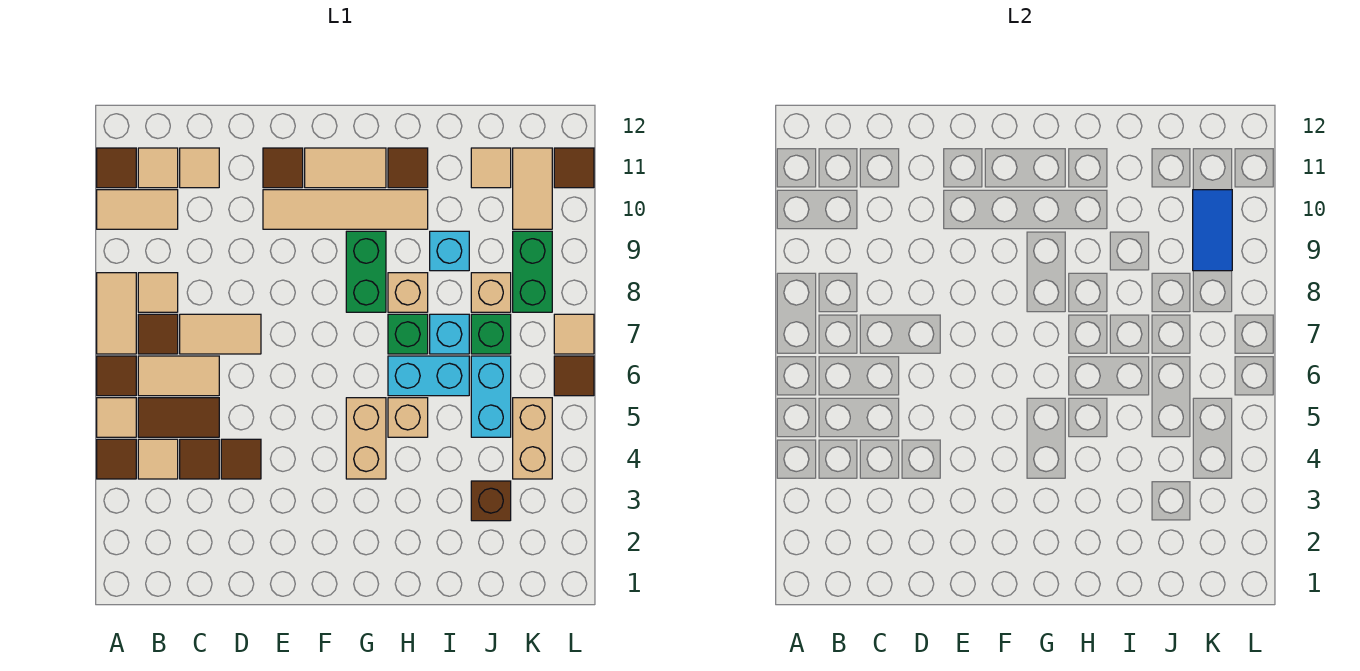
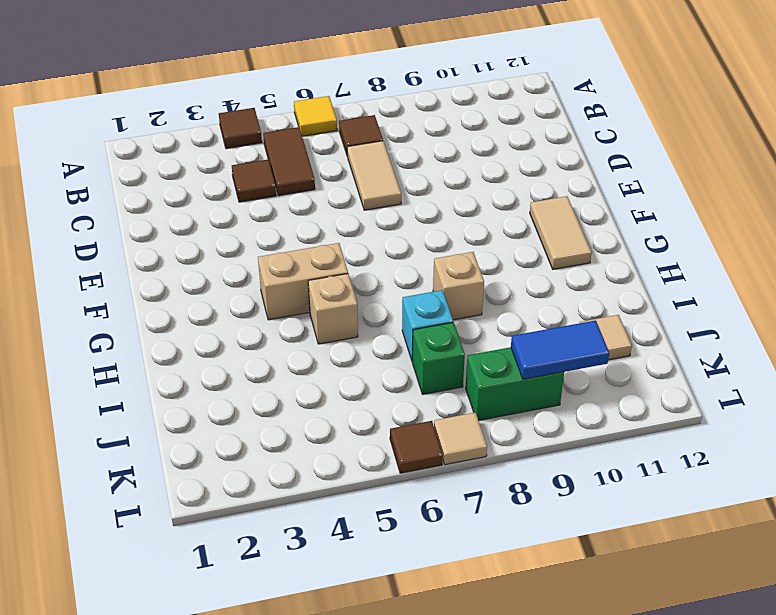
yellow tile A6 level 1 -> brown tile A6 level 1
none -> tan tile A5 level 1
none -> tan tile A7:A8 level 1
none -> tan tile A10:B10 level 1
none -> brown tile A11 level 1

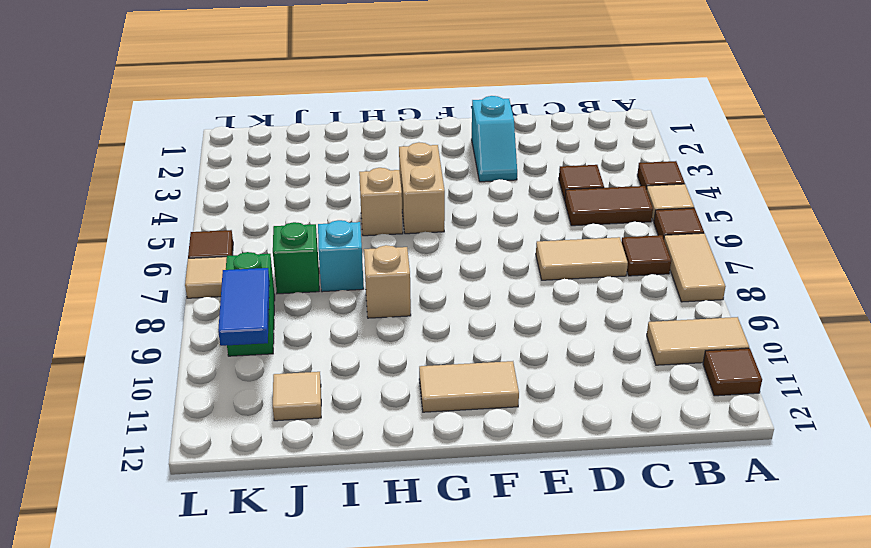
cyan slope E2:E3 level 1 top 2 -> none
none -> tan tile B4 level 1
none -> tan tile B6:C6 level 1
none -> tan tile B8 level 1
none -> tan tile B11 level 1

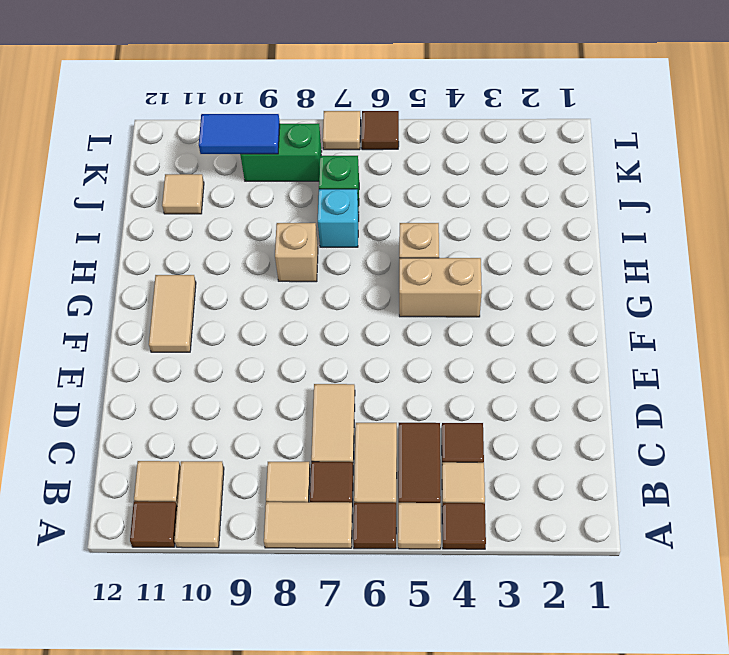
none -> tan tile C11 level 1
none -> brown tile D4 level 1
none -> tan tile E10:H10 level 1
none -> brown tile E11 level 1

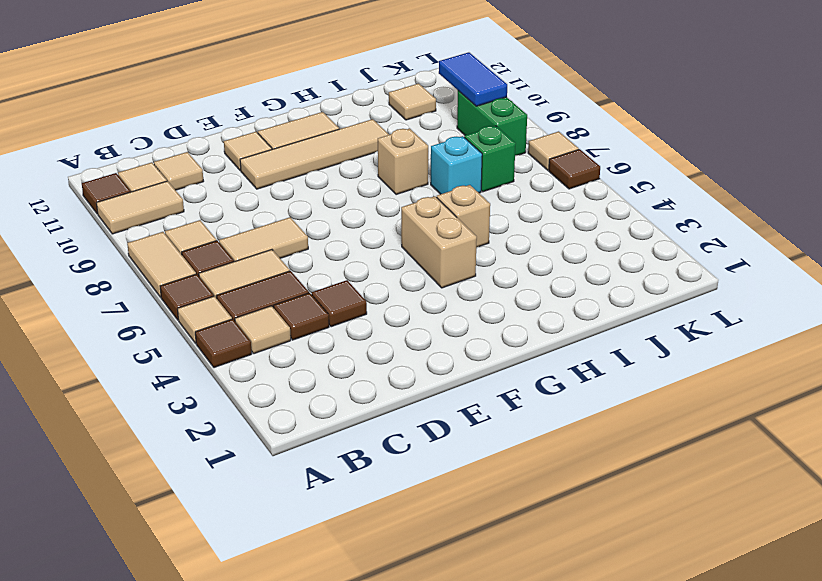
tan tile E11 level 1 -> brown tile E11 level 1
none -> green brick G8:G9 level 1
none -> cyan brick H6:I6 level 1
none -> green brick H7 level 1
none -> brown tile H11 level 1

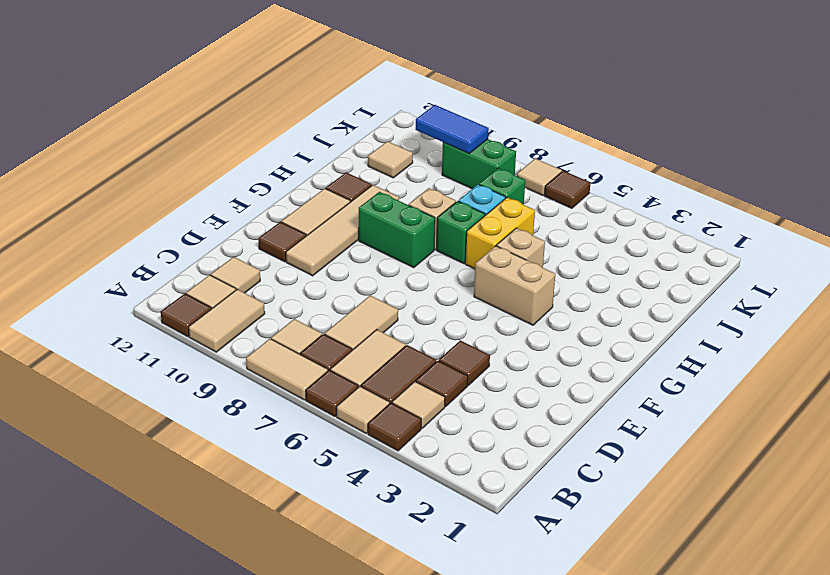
yellow brick H6:I6 level 1 -> cyan brick H6:I6 level 1
none -> cyan brick I9 level 1
none -> brown brick J3 level 1
none -> cyan brick J5:J6 level 1
none -> tan brick J8 level 1

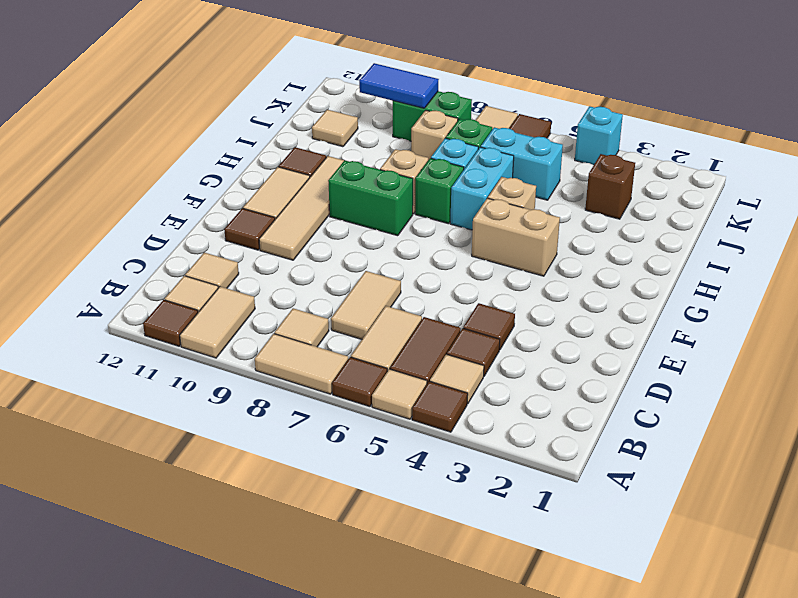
cyan brick L4 level 1 -> cyan brick I9 level 1
none -> brown tile B7 level 1
none -> tan brick K4:K5 level 1
none -> tan tile K10:K11 level 1
none -> brown tile L11 level 1

